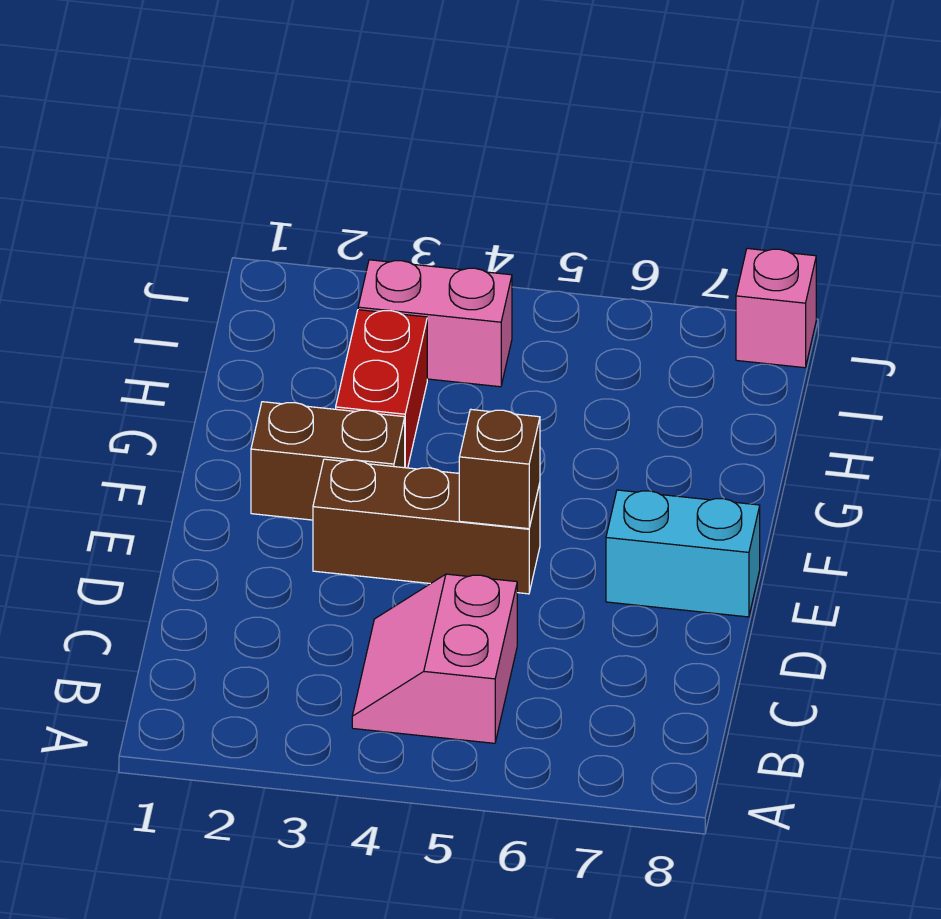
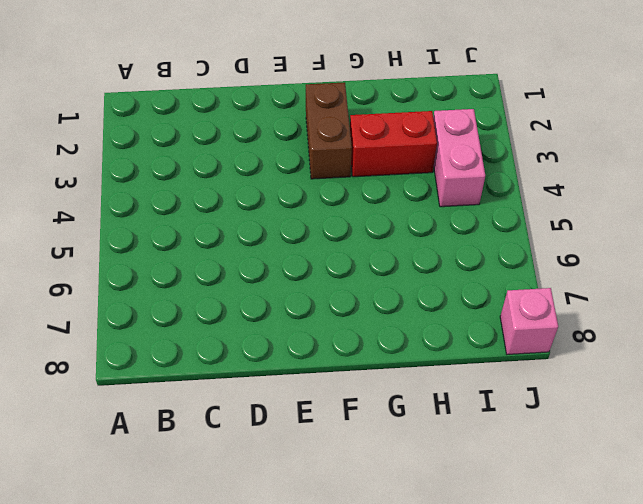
none -> pink slope B4:C5 level 1 top 5
none -> brown brick E3:E5 level 1

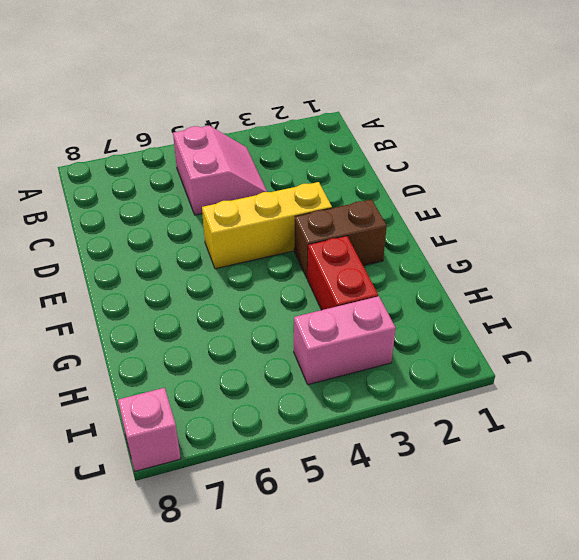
yellow brick E3:E5 level 1 -> brown brick E3:E5 level 1
none -> cyan brick E7:E8 level 1
none -> brown brick E5 level 2

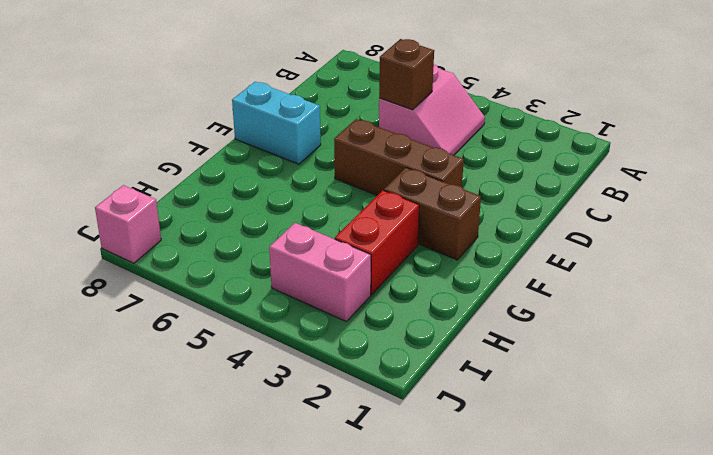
brown brick C5 level 2 -> brown brick E5 level 2

